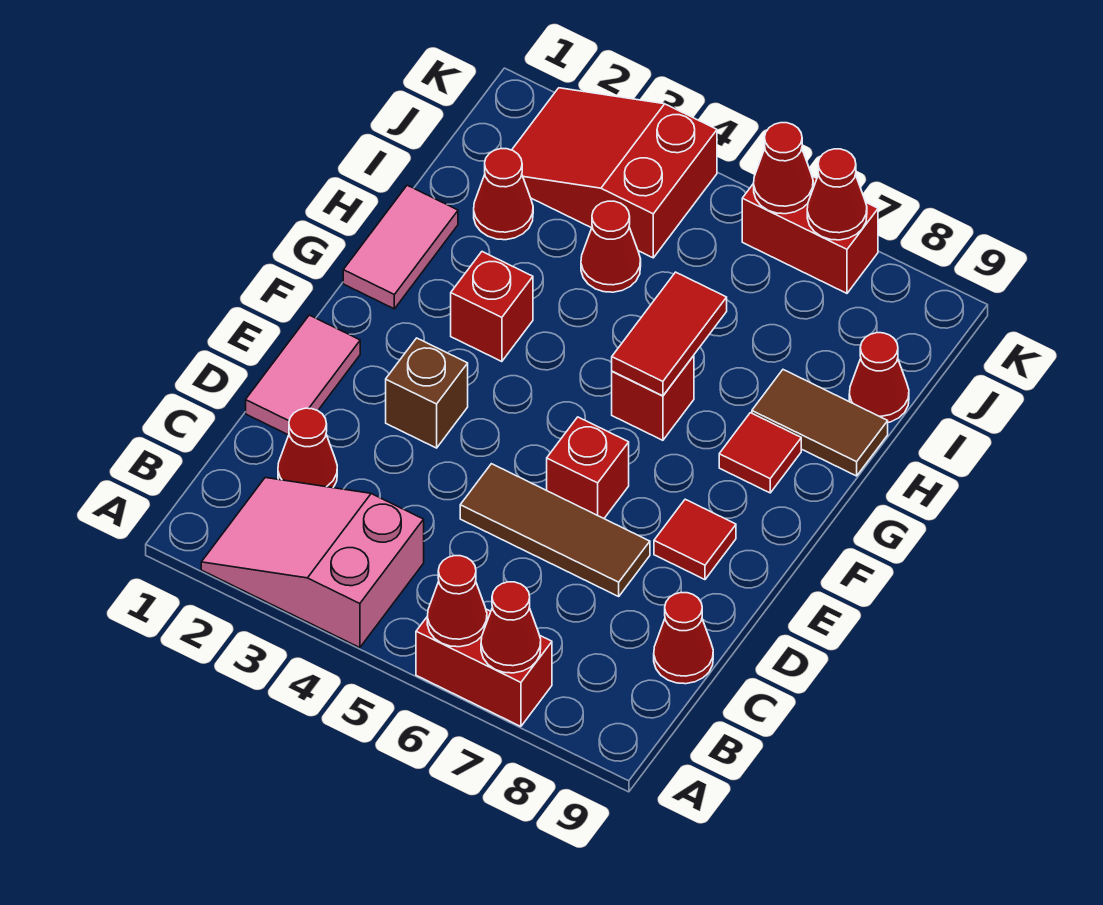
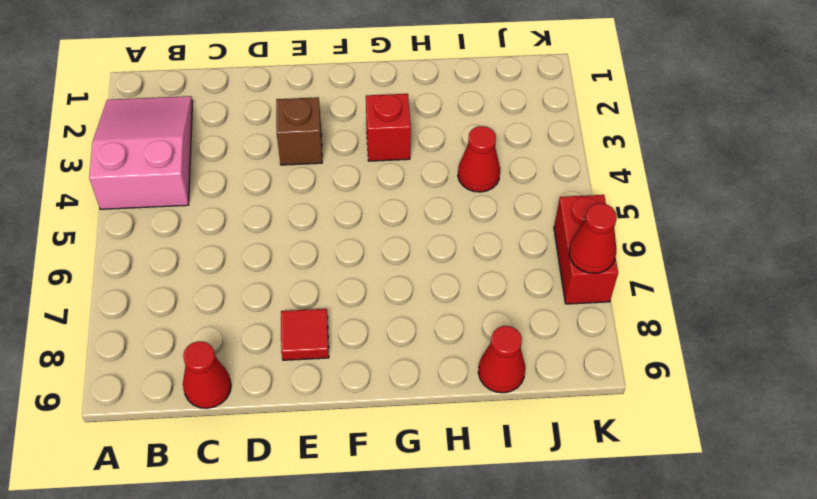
none -> red brick A6:A7 level 1
none -> red cone C2 level 1
none -> pink tile D1:E1 level 1

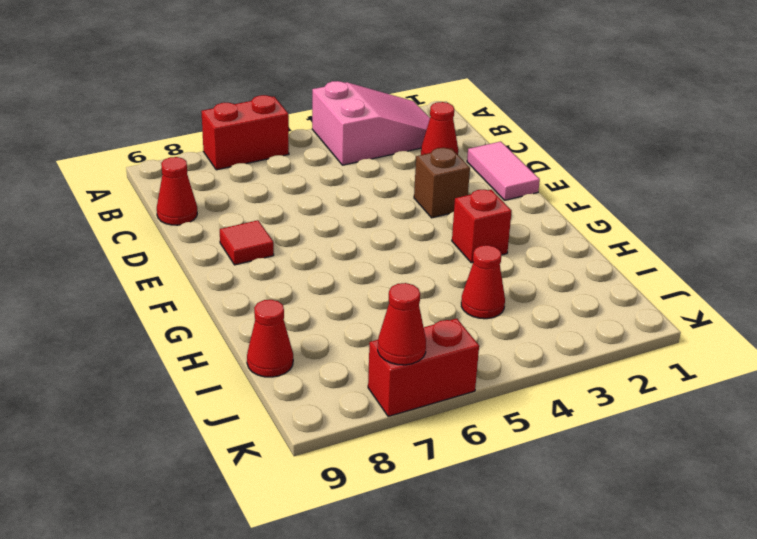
none -> brown tile D5:D7 level 1
none -> red brick E6 level 1
none -> pink tile G1:H1 level 1

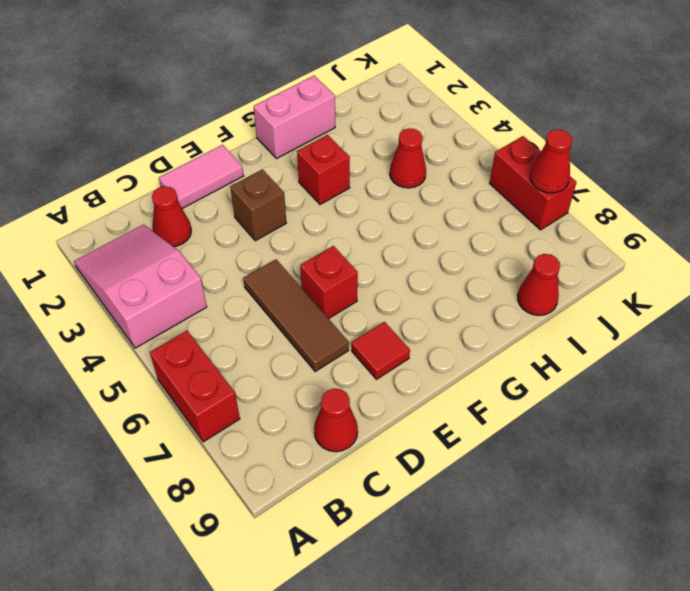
pink brick G1:H1 level 1 -> pink tile G1:H1 level 1
none -> red brick G6 level 1
none -> red tile G8 level 1
none -> brown tile H8:H9 level 1

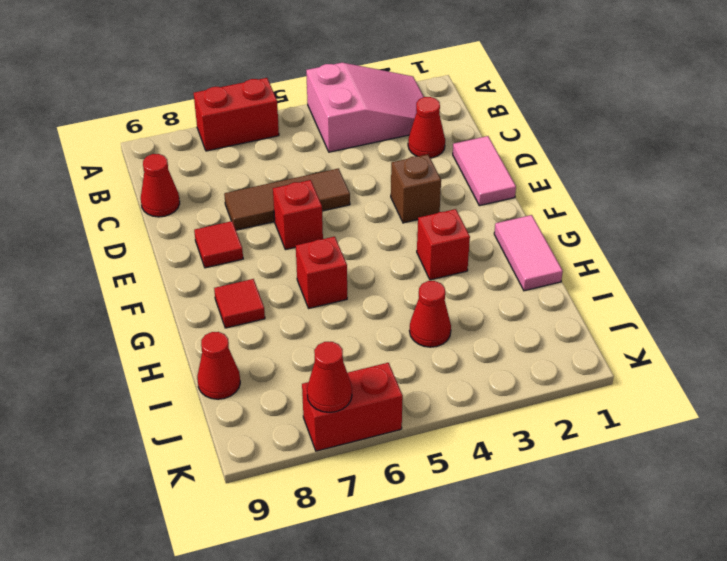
none -> brown tile H8:H9 level 1
none -> red cone I2 level 1
none -> red slope J2:K4 level 1 top 4

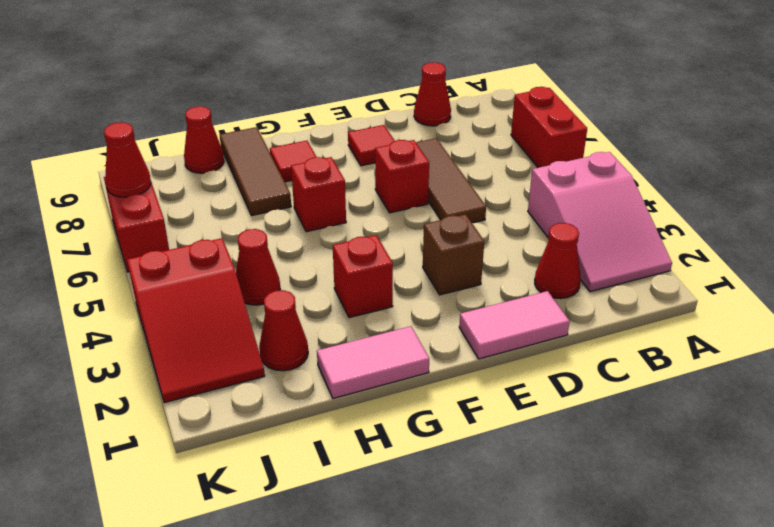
brown tile H7:H9 level 1 -> brown tile H8:H9 level 1
none -> red cone A6 level 2
none -> red cone A7 level 2
none -> red tile G6:H6 level 2

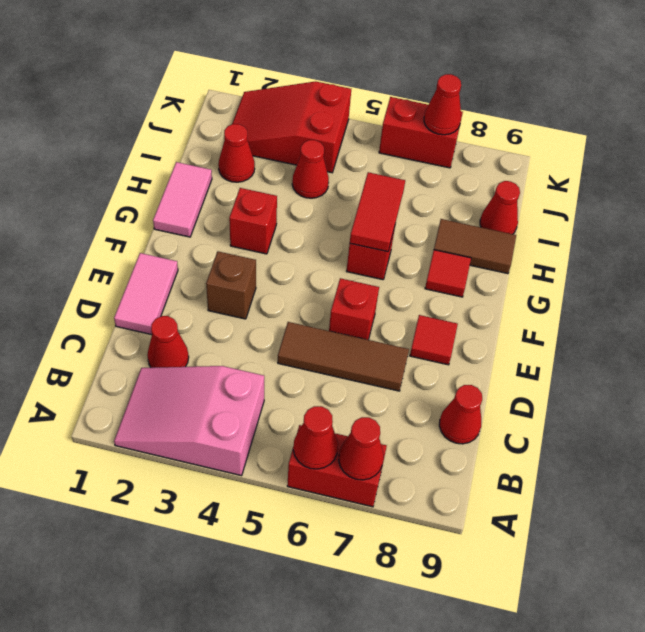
none -> red cone K6 level 2

